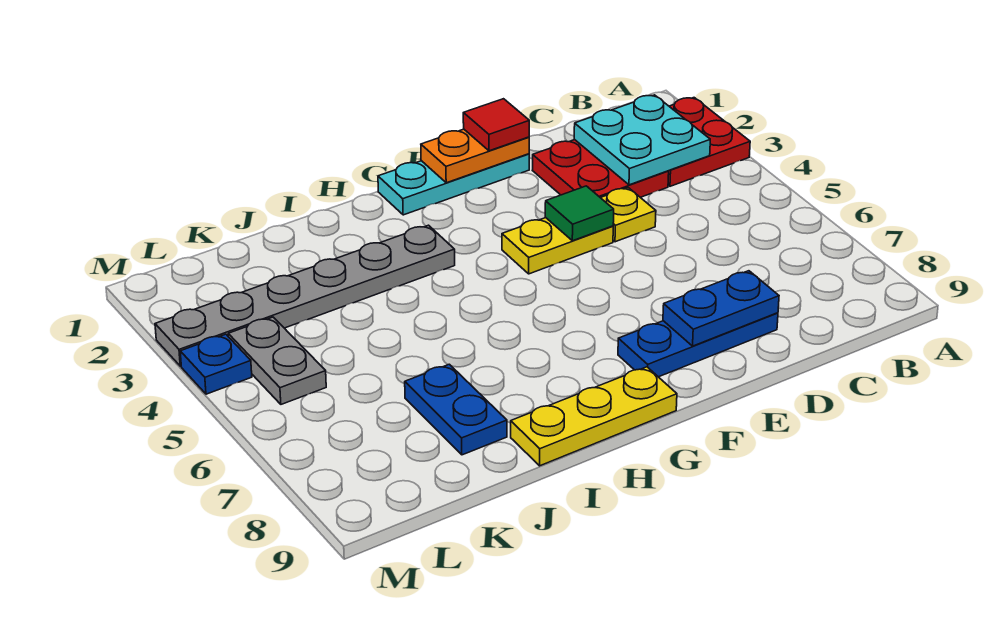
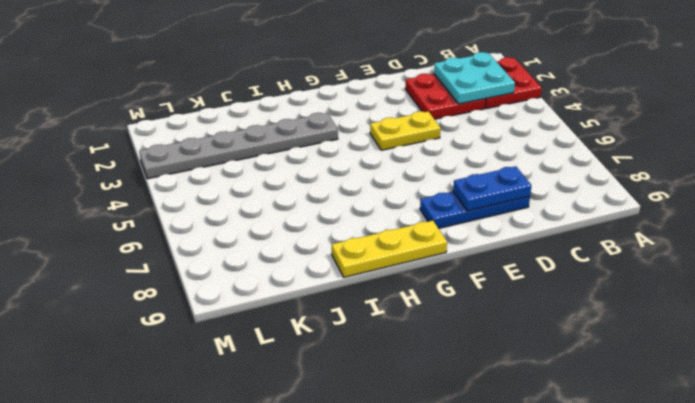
none -> yellow plate D4 level 1
none -> cyan plate E1:G1 level 1
none -> blue plate J7:J8 level 1

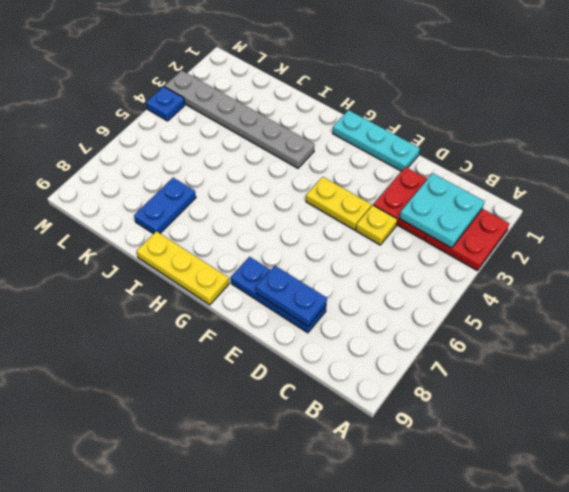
none -> grey plate L4:L5 level 1
none -> orange plate E1:F1 level 2
none -> green tile E4 level 2

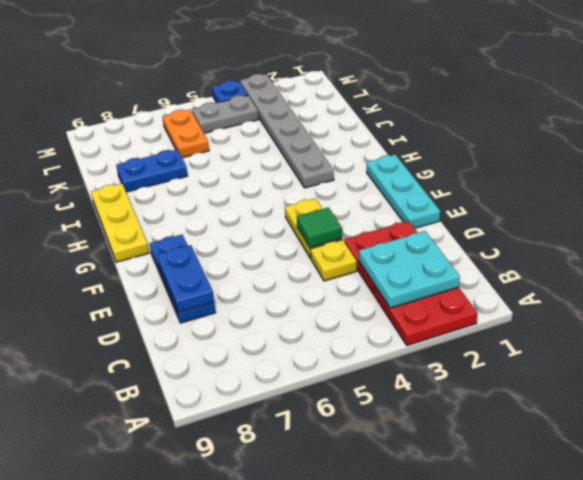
orange plate K6:L6 level 1 -> orange plate E1:F1 level 2
none -> red tile E1 level 3

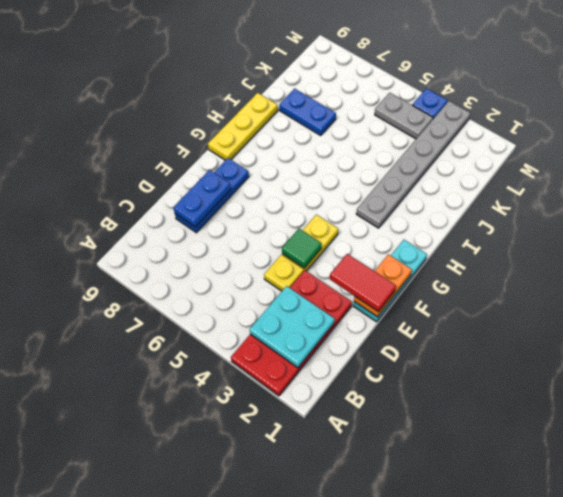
red tile E1:E2 level 3 -> red tile E1 level 3

